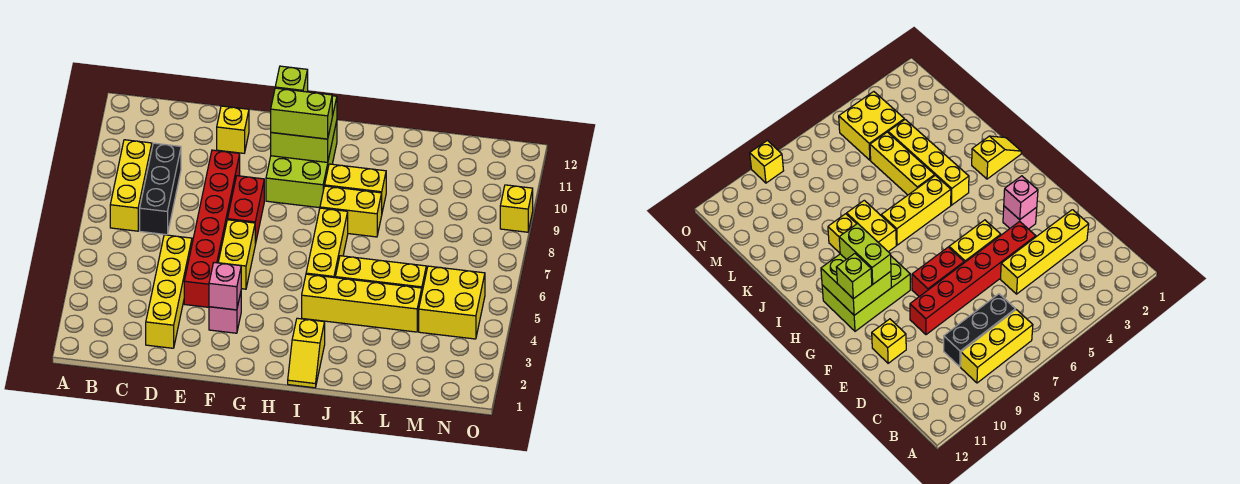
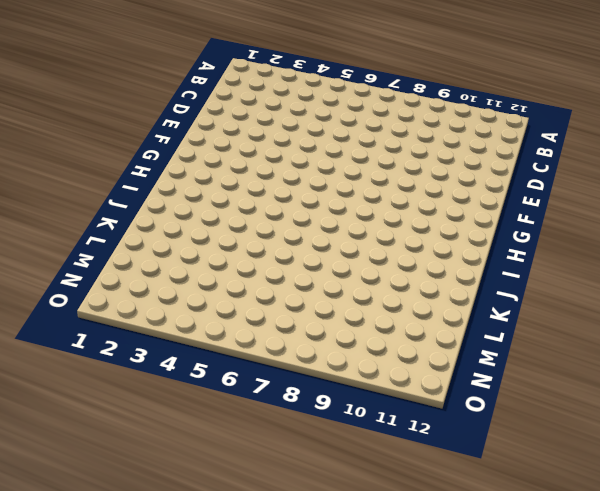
none -> yellow brick B7:B9 level 1
none -> black brick C7:C9 level 1
none -> yellow brick D2:D5 level 1

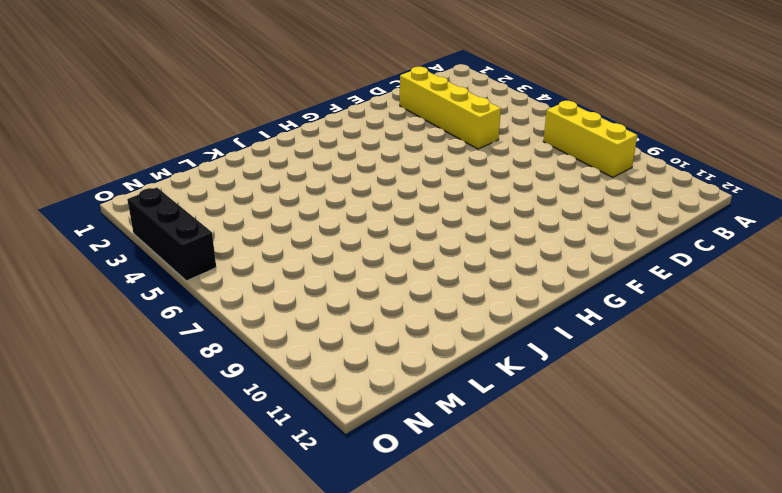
black brick O3:O5 level 1 -> black brick C7:C9 level 1
none -> red brick E4:E9 level 1
none -> yellow brick E11 level 1
none -> pink brick F3 level 1

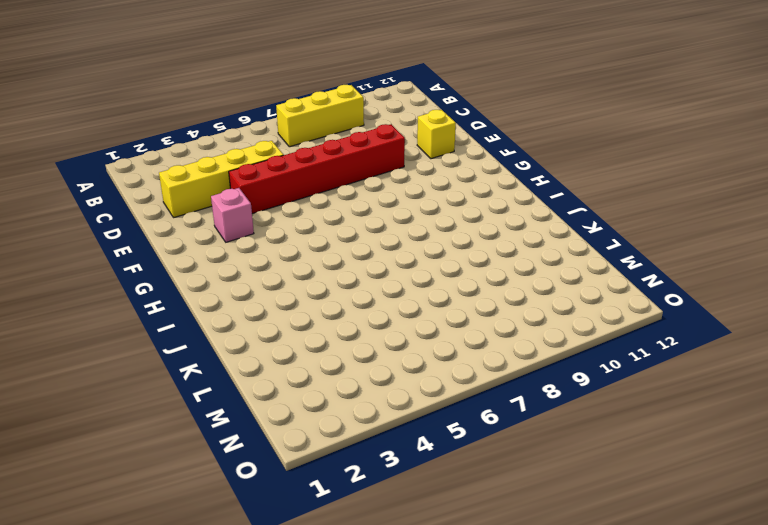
none -> black brick C7:C9 level 1
none -> yellow brick F5:F6 level 1
none -> red brick F7:F8 level 1

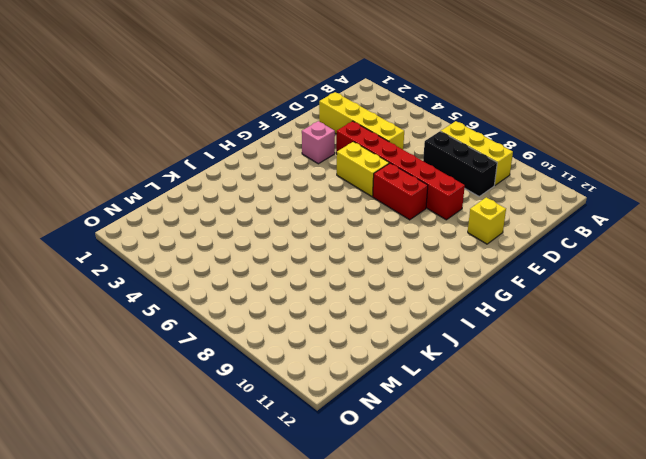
none -> lime brick G9:H11 level 1
none -> yellow slope I1:I2 level 1 top 2
none -> yellow brick I4:L4 level 1

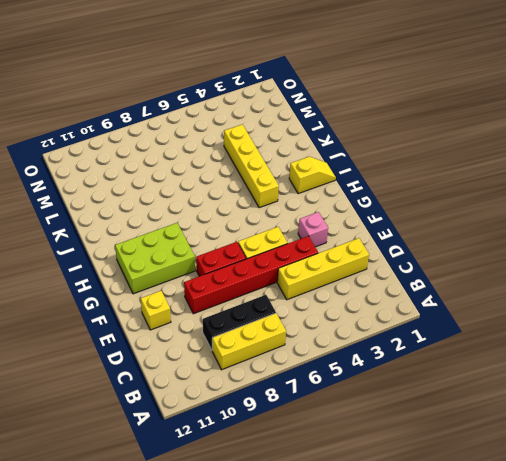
none -> yellow brick I5:I7 level 1
none -> yellow brick I8:J8 level 1
none -> yellow brick I9:J9 level 1

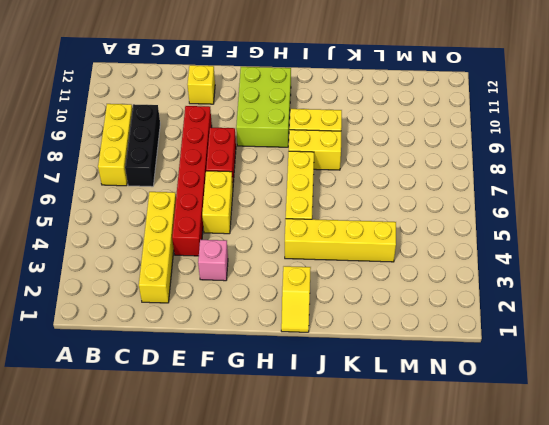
none -> yellow brick J5:L5 level 1
none -> yellow brick M4:N5 level 1
none -> yellow brick O9 level 1

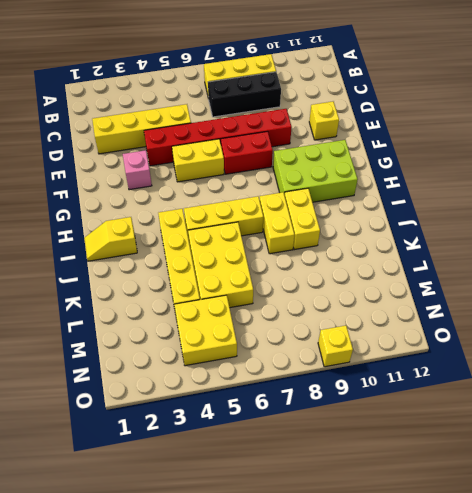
yellow brick J5:L6 level 1 -> yellow brick J5:L5 level 1
none -> pink brick F3 level 2
none -> lime brick G10:H11 level 2
none -> lime brick G10:H10 level 3

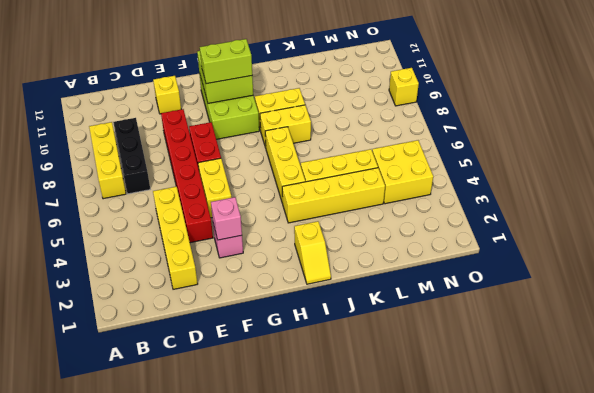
none -> lime brick G11 level 3

